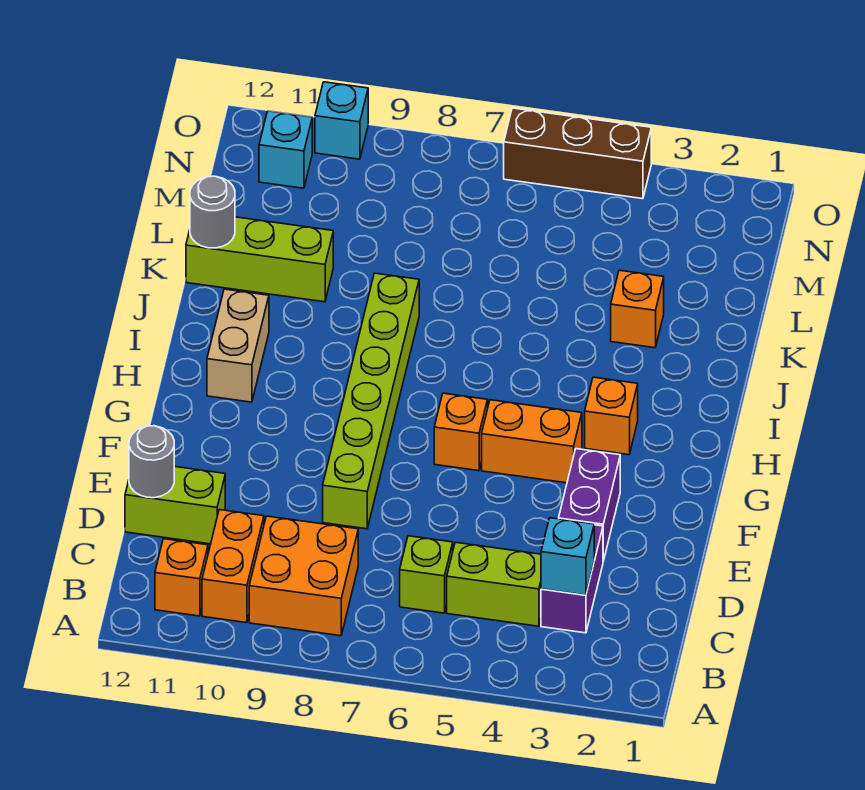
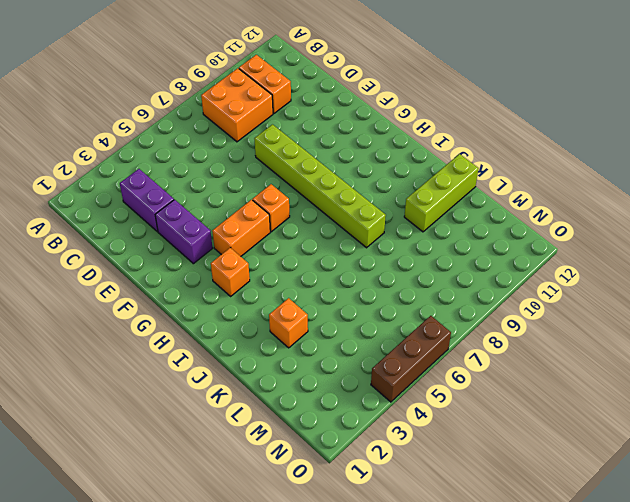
none -> orange brick B11 level 1
none -> lime brick C4:C5 level 1
none -> lime brick C6 level 1

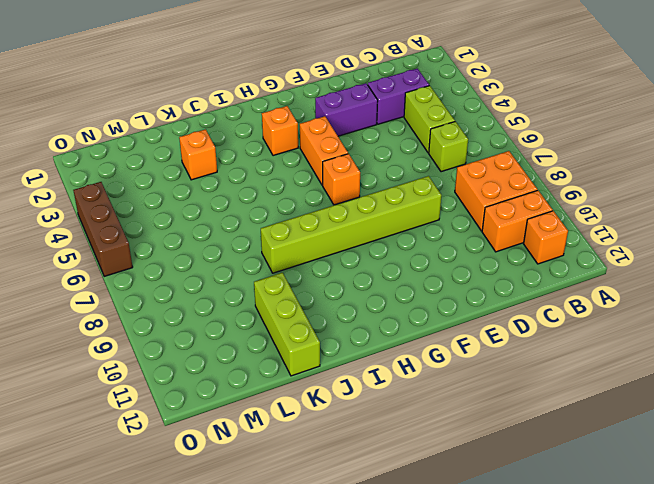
none -> lime brick D11:D12 level 1
none -> tan brick H11:I11 level 1
none -> cyan brick N11 level 1

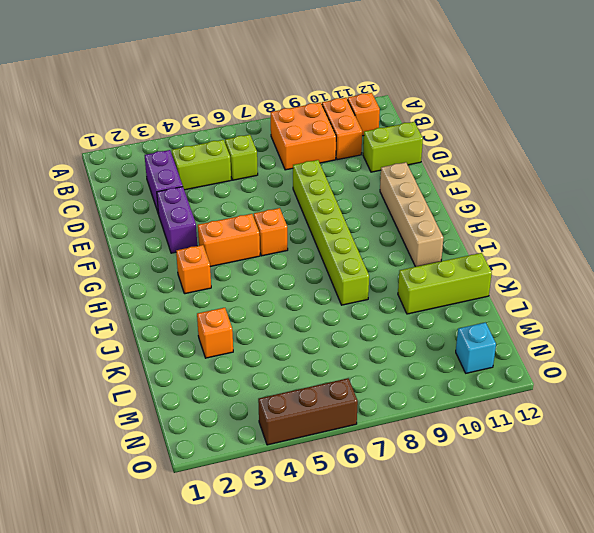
tan brick F11:I11 level 1 -> tan brick H11:I11 level 1
none -> cyan brick O10 level 1
none -> cyan brick C3 level 2
none -> grey round brick D12 level 2

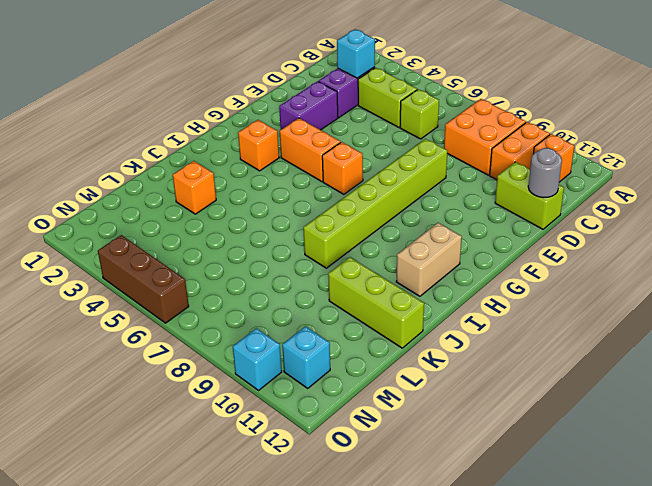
none -> grey round brick K12 level 2

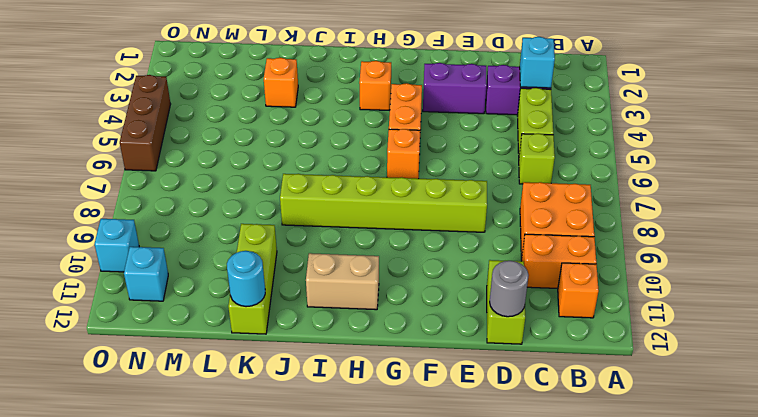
cyan round brick K12 level 2 -> grey round brick K12 level 2

